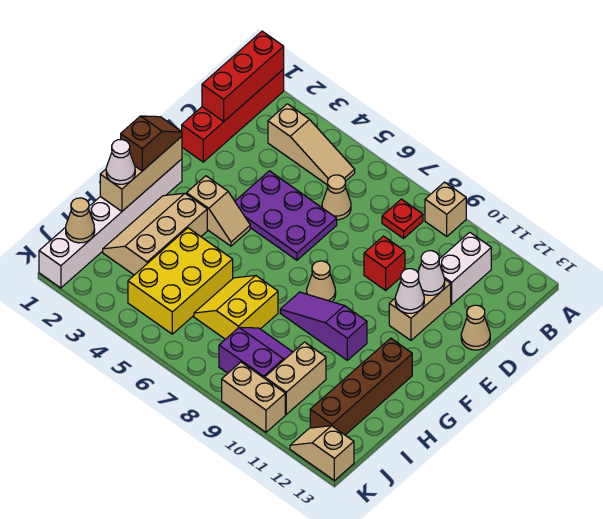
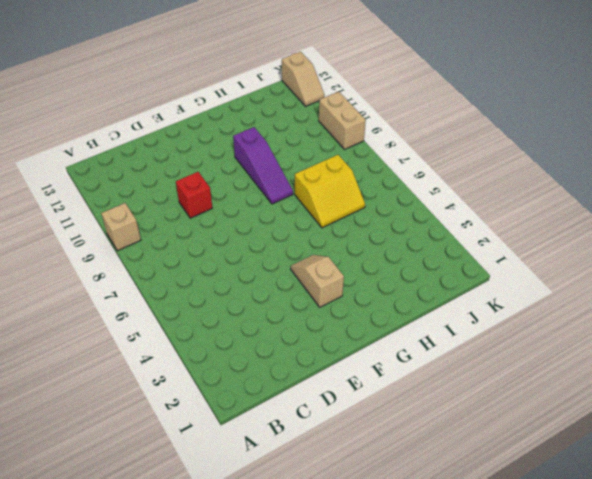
none -> red brick A1:D1 level 1
none -> tan slope B3:B5 level 1 top 3
none -> red plate B8 level 1

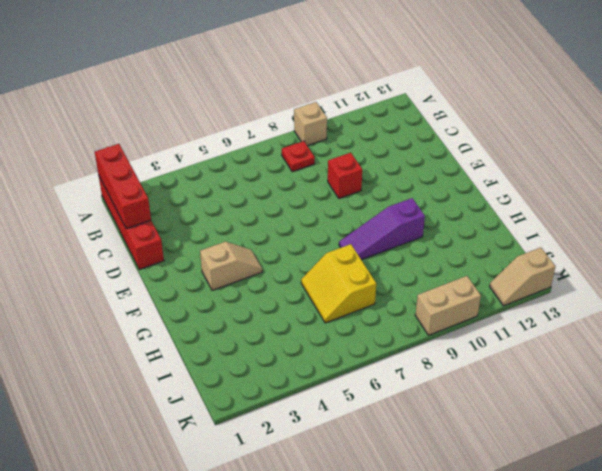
none -> tan slope B3:B5 level 1 top 3
none -> white brick B11:C11 level 1
none -> tan cone C6 level 1

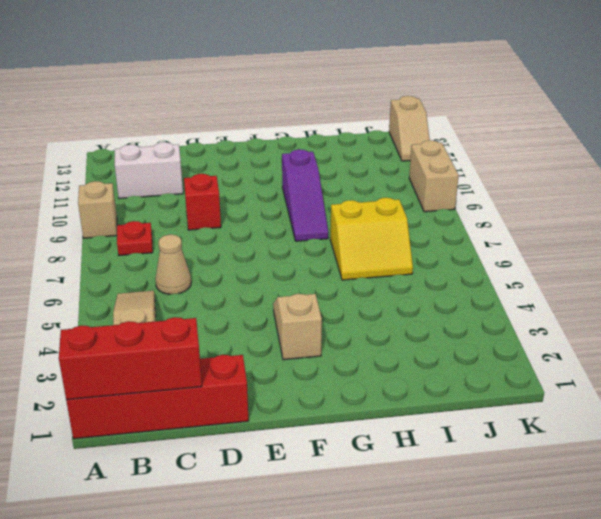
none -> purple plate D4:E6 level 1
none -> tan brick D11:E11 level 1
none -> tan cone D13 level 1

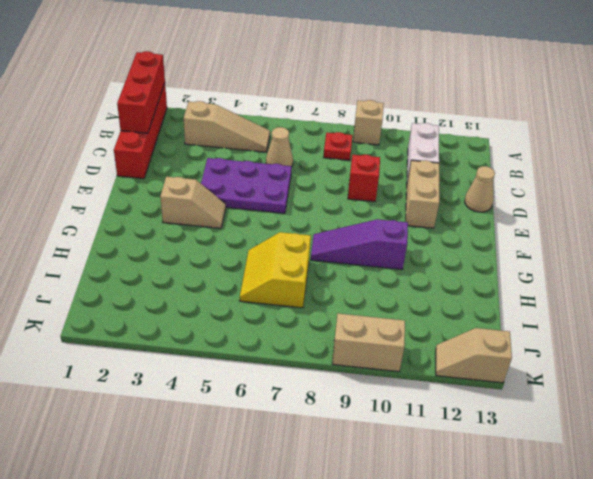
none -> white brick F1:K1 level 1
none -> tan cone F8 level 1
none -> tan slope G2:I3 level 1 top 3

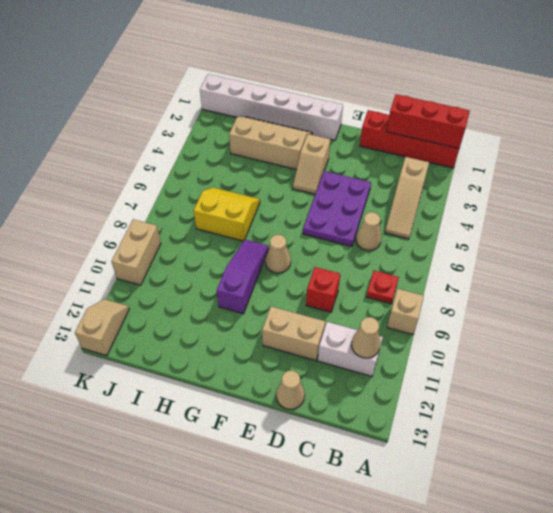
tan cone B11 level 2 -> tan cone J1 level 2
none -> brown brick G12:J12 level 1
none -> yellow brick H4:J5 level 1
none -> purple slope I8:J9 level 1 top J

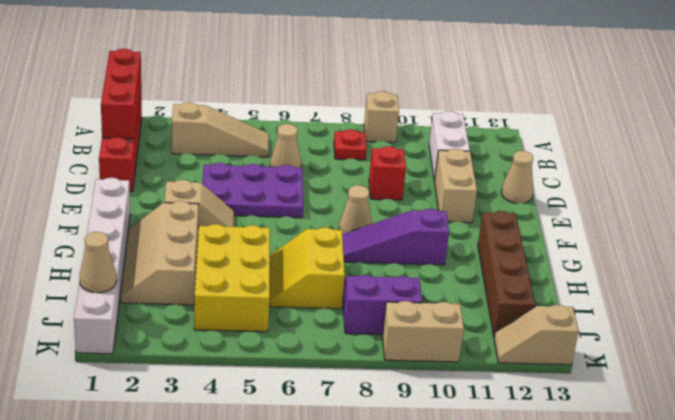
none -> tan brick I10:J10 level 1
none -> white cone D11 level 2
none -> white cone E11 level 2

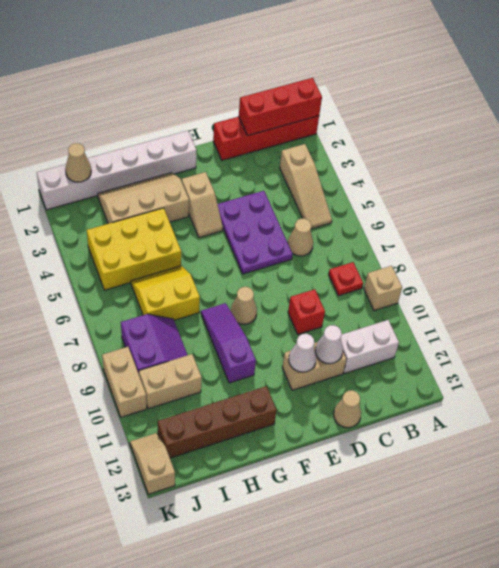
none -> tan brick F1:H1 level 2
none -> brown slope F1:G1 level 3 top G
none -> white cone H1 level 3

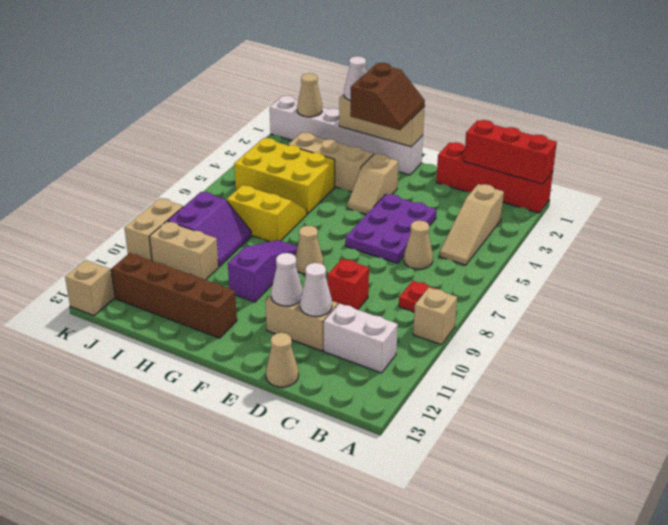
brown slope F1:G2 level 3 top G -> brown slope F1:G1 level 3 top G

